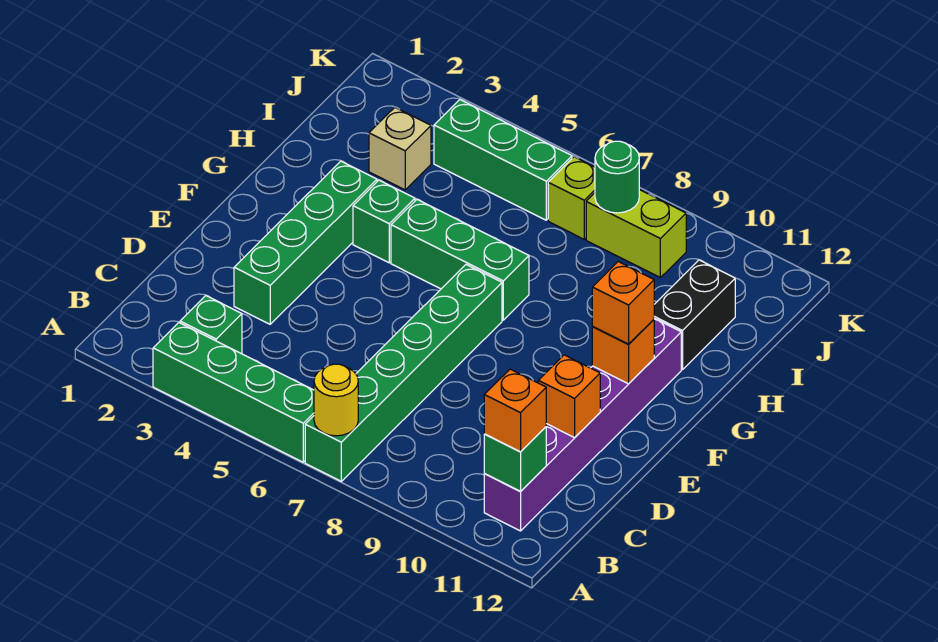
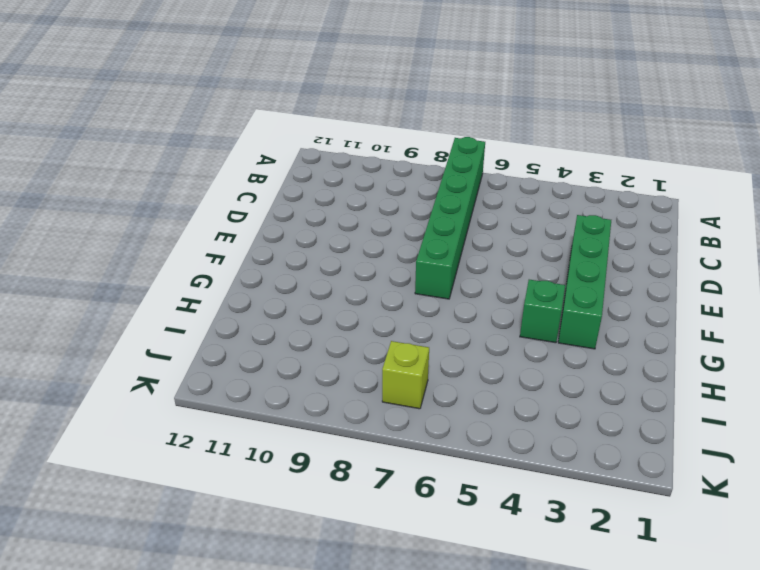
none -> green brick A3:A6 level 1
none -> green brick B3 level 1
none -> purple brick B11:G11 level 1

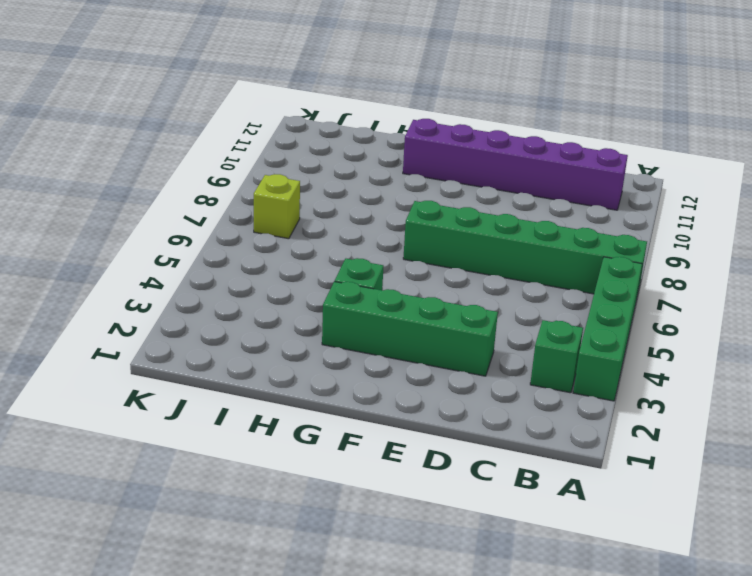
none -> green brick G5:G7 level 1
none -> black brick H11:I11 level 1
none -> tan brick I3 level 1

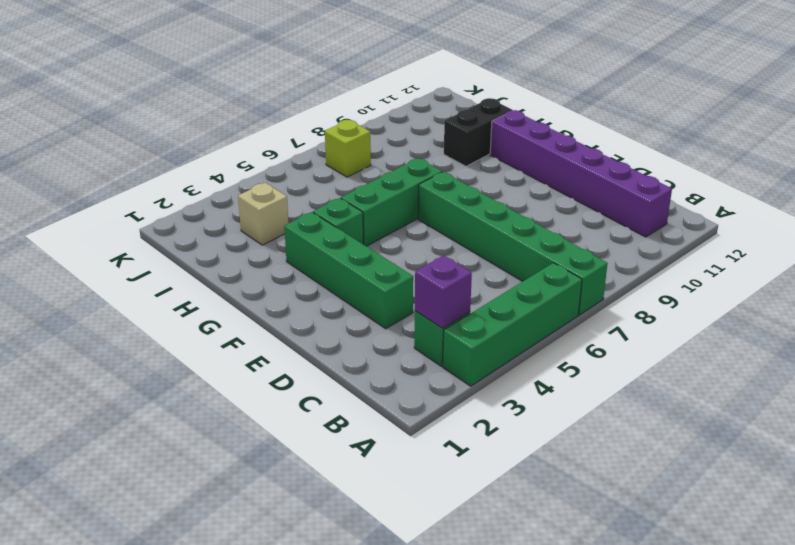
purple brick B3 level 2 -> none
black brick H10:H11 level 1 -> black brick H11:I11 level 1
none -> green brick J4:J6 level 1
none -> lime brick J8:J9 level 1
none -> yellow round brick A7 level 2

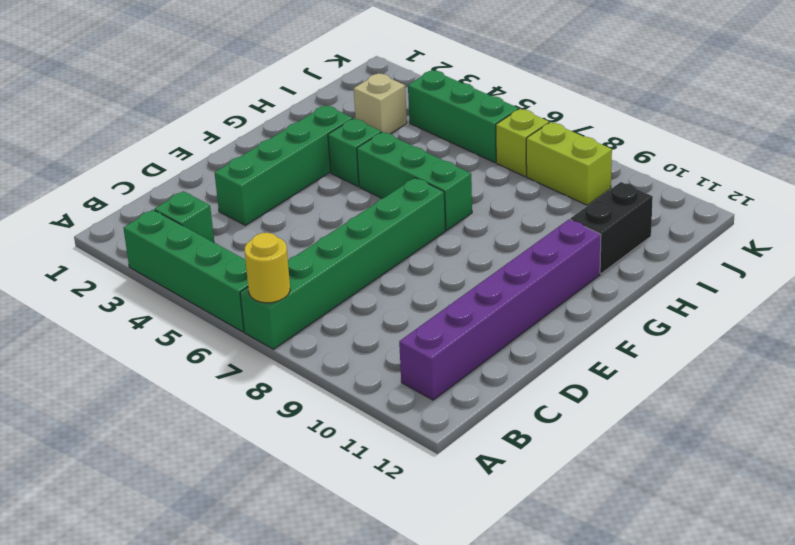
none -> green brick B11 level 2
none -> orange brick D11 level 2
none -> orange brick F11 level 2

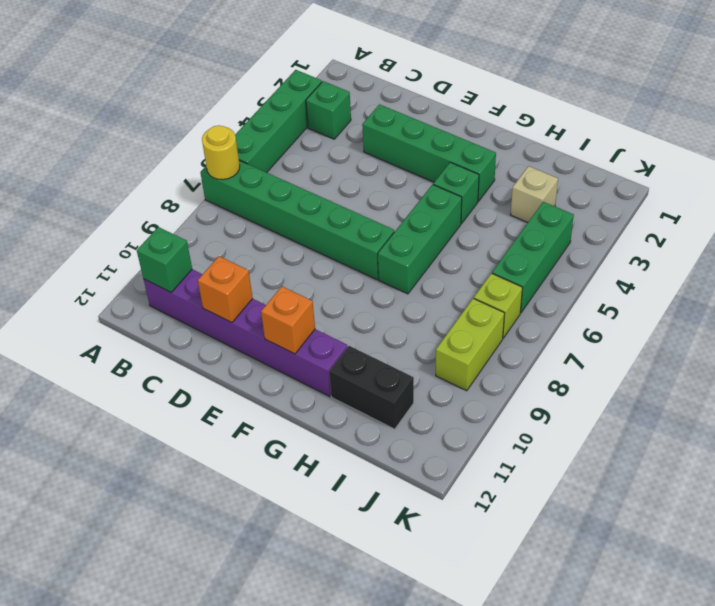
none -> green round brick J8 level 2
none -> orange brick B11 level 3
none -> orange brick F11 level 3

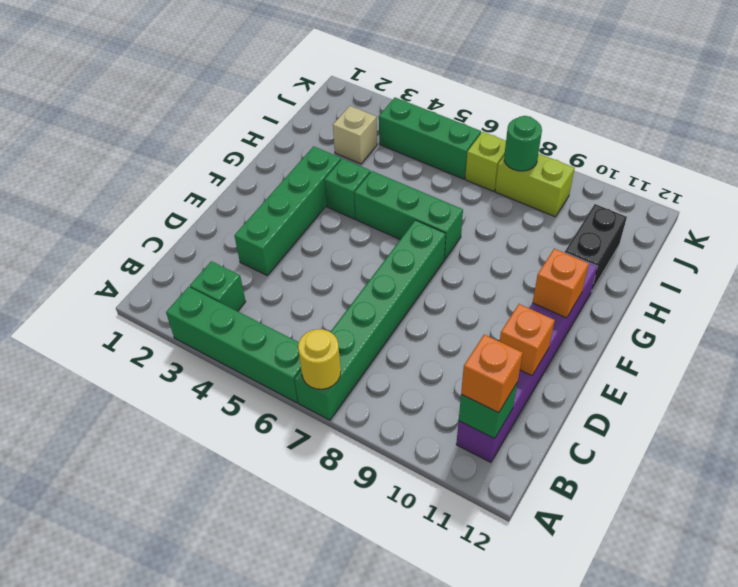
none -> orange brick F11 level 3

